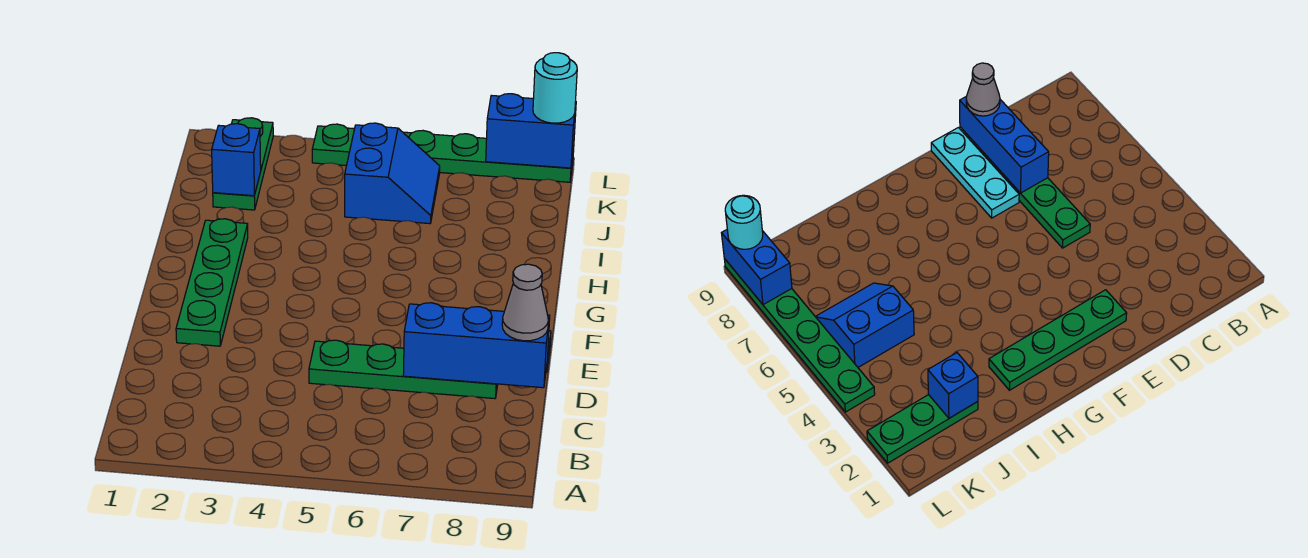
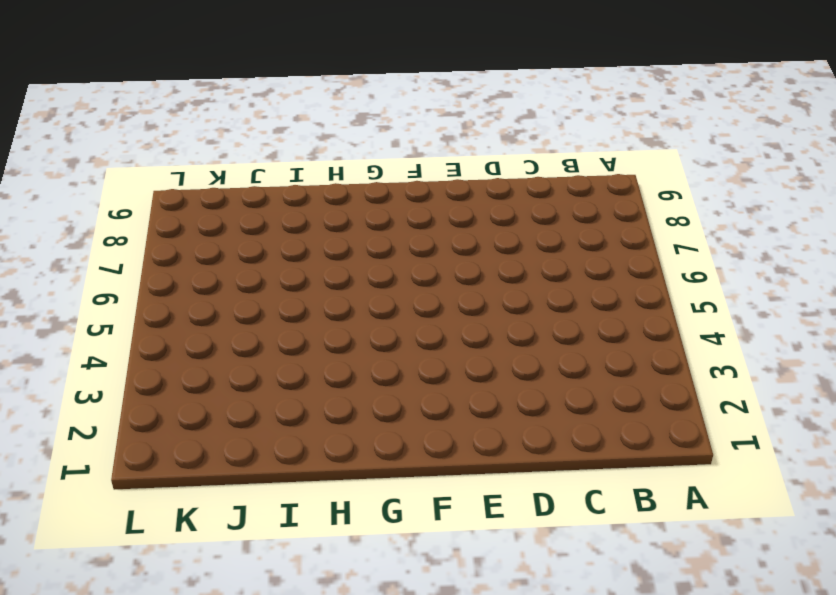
none -> green plate D5:D8 level 1
none -> green plate E2:H2 level 1

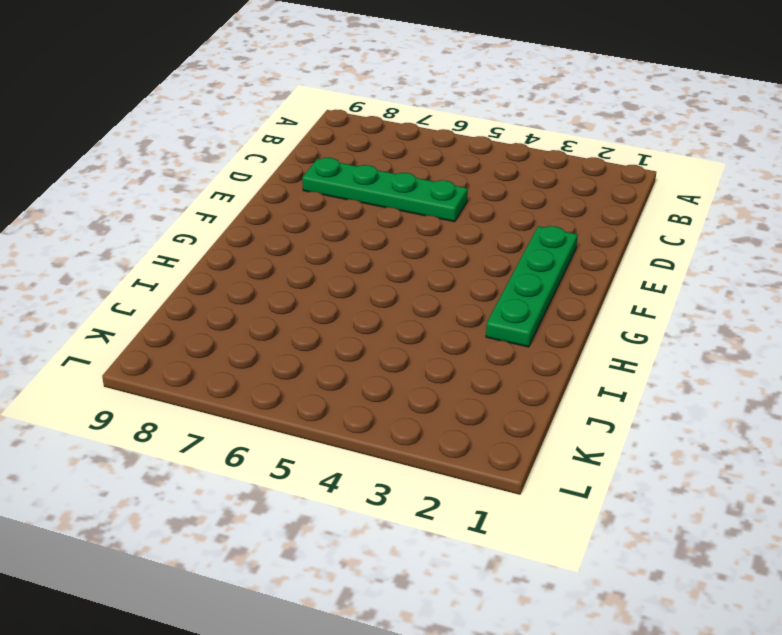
none -> cyan plate E7:E9 level 1
none -> green plate J2:L2 level 1

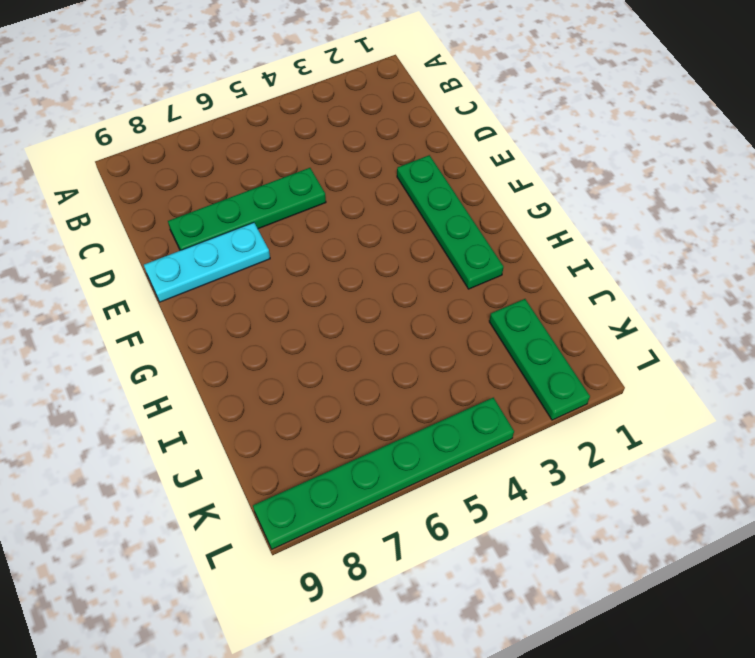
none -> blue slope J5:K6 level 1 top 5
none -> blue brick D7:D9 level 2

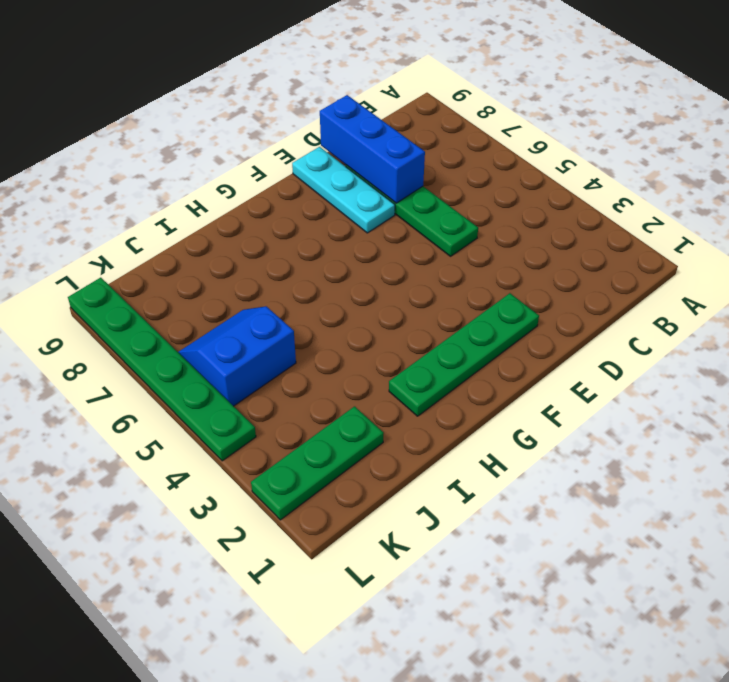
none -> blue brick J2 level 2
none -> blue brick L8:L9 level 2

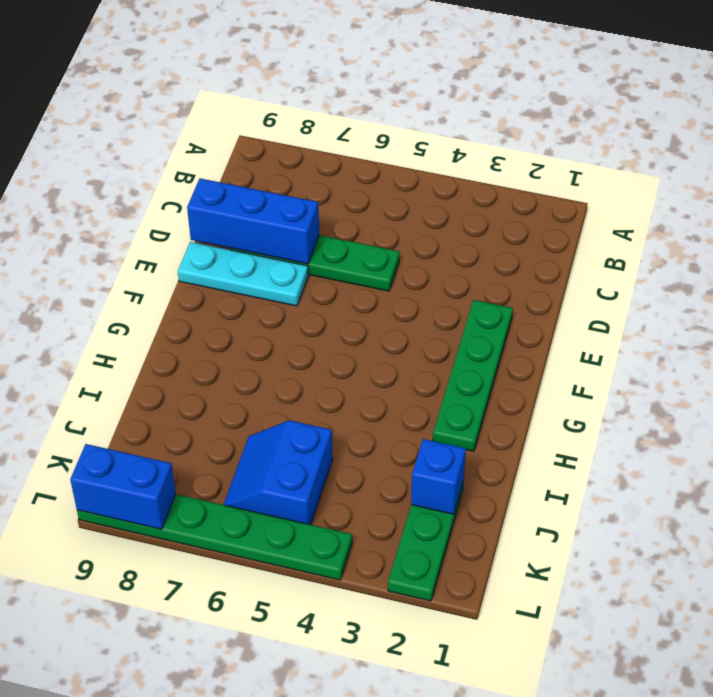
none -> grey cone D9 level 3
none -> cyan round brick L9 level 3

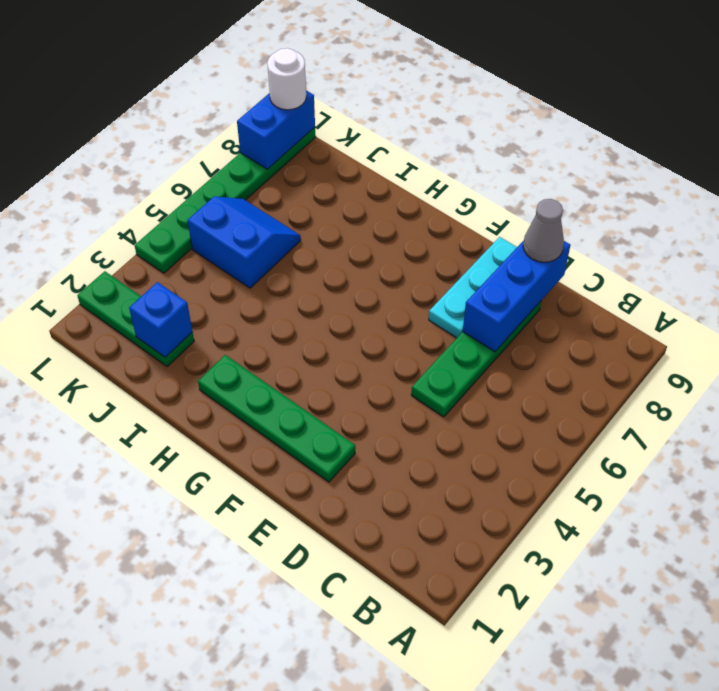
white round brick L9 level 3 -> cyan round brick L9 level 3

